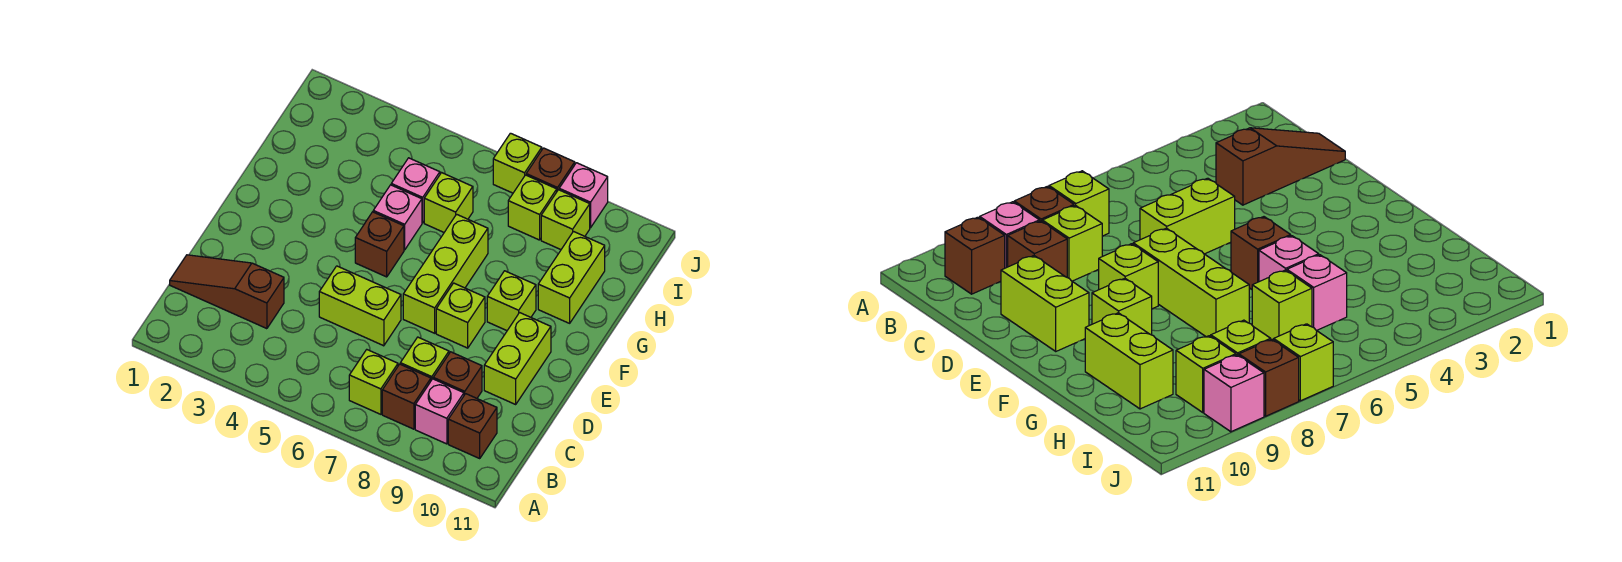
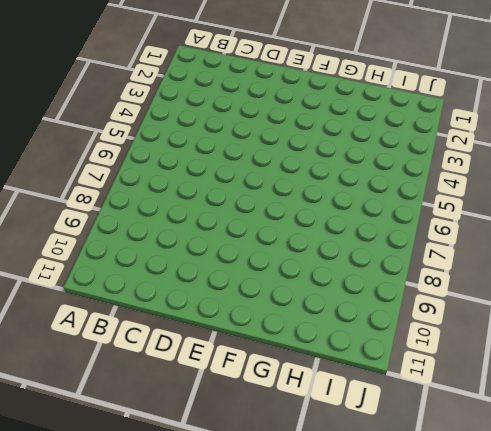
none -> lime brick B7 level 1
none -> brown brick B8 level 1
none -> pink brick B9 level 1

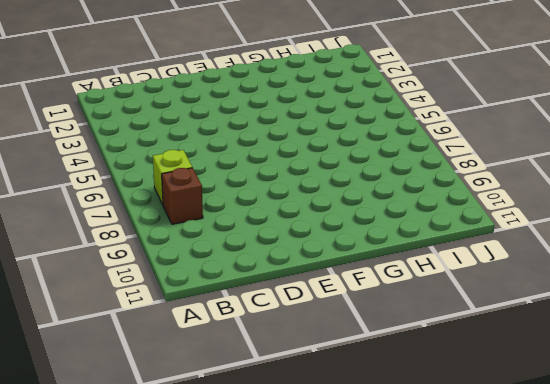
none -> pink brick B9 level 1
none -> brown brick B10 level 1
none -> brown slope C1:C3 level 1 top 3

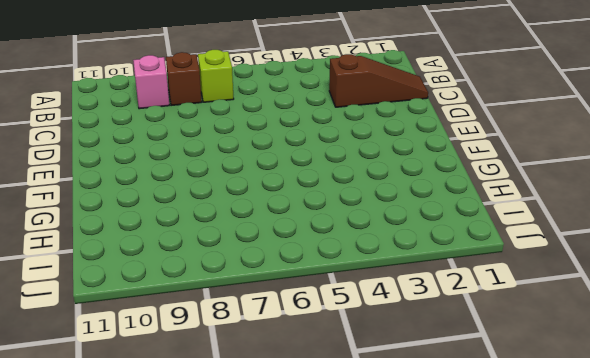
none -> brown brick B10 level 1
none -> lime brick C8 level 1
none -> brown brick C9 level 1

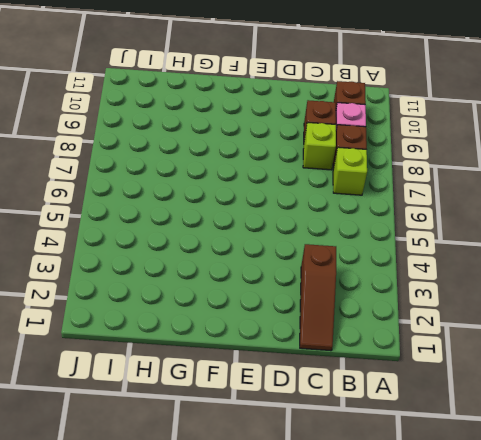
none -> lime brick D5:D6 level 1
none -> lime brick D10:E10 level 1
none -> lime brick E7:G7 level 1

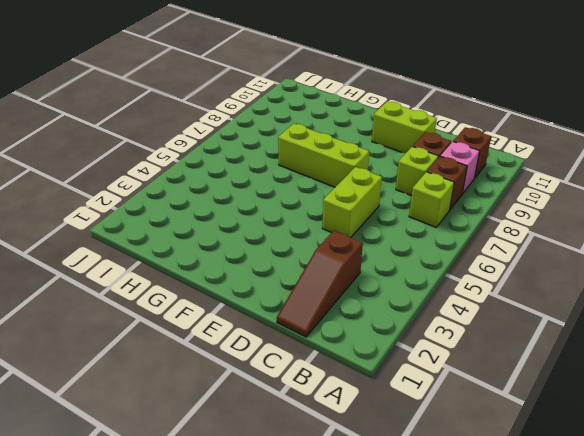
none -> lime brick E8 level 1
none -> brown brick F5 level 1
none -> lime brick F9 level 1

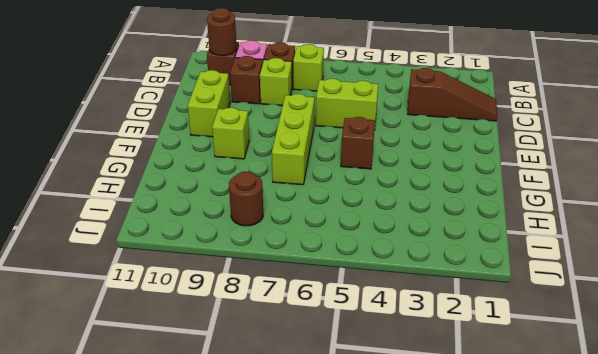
brown round brick B10 level 2 -> none
brown round brick I8 level 1 -> lime brick I8 level 1
none -> lime brick E8 level 1
none -> pink brick G5 level 1
none -> lime brick G10:H10 level 1

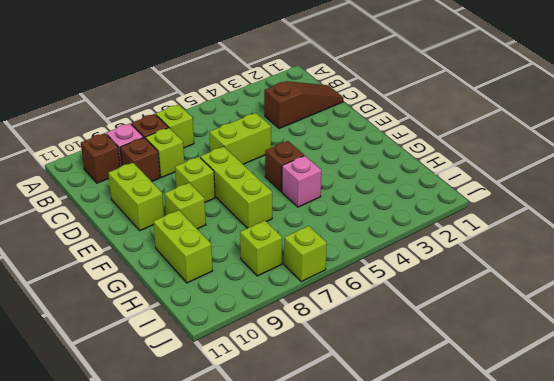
none -> pink brick H5 level 1
none -> lime brick H6 level 1
none -> lime brick I9 level 1

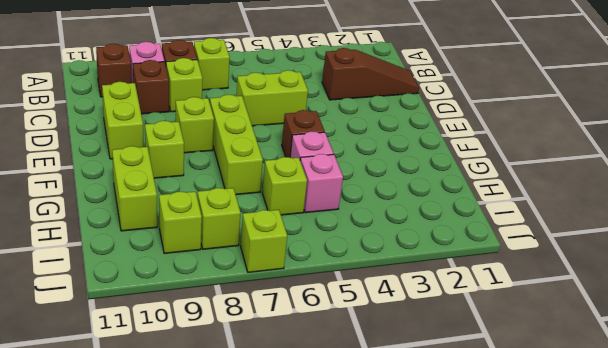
none -> brown brick J8 level 1
none -> pink brick J9 level 1

